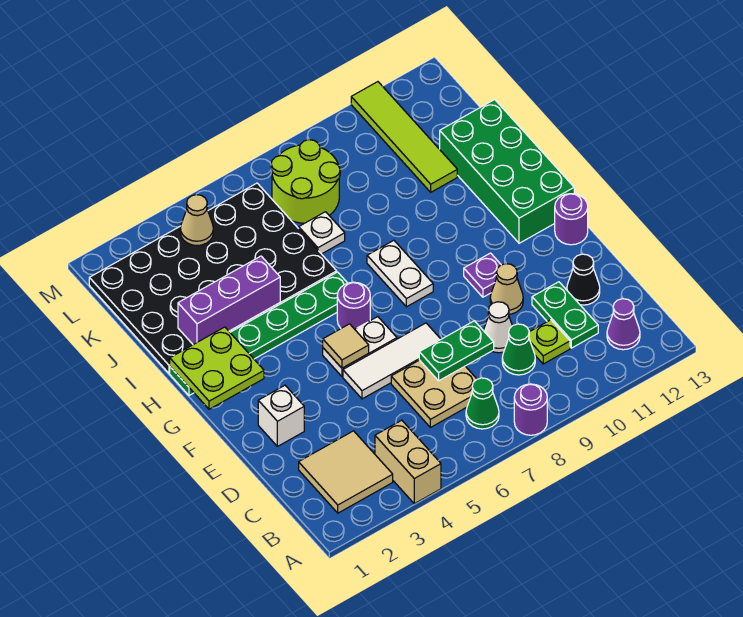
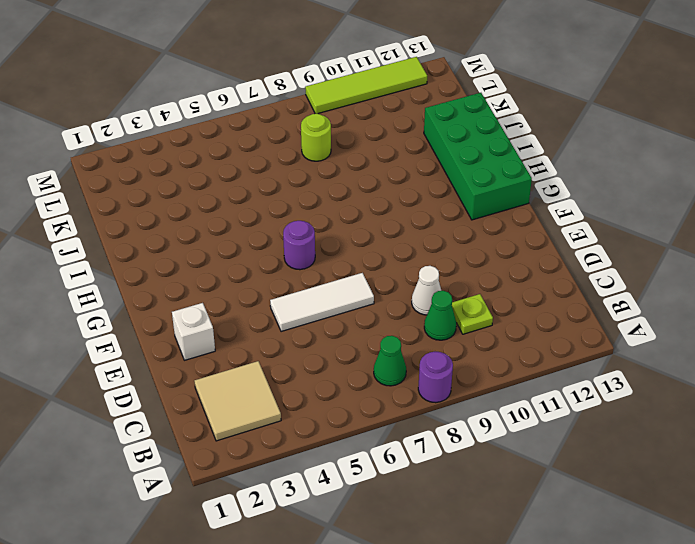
lime round brick K8 level 1 -> lime round brick K7:L8 level 1
lime tile M9:M12 level 1 -> lime tile J11:M11 level 1
none -> tan brick A4:B4 level 1
none -> purple cone B12 level 1
none -> tan plate C6:D7 level 1
none -> green plate C11:D11 level 1

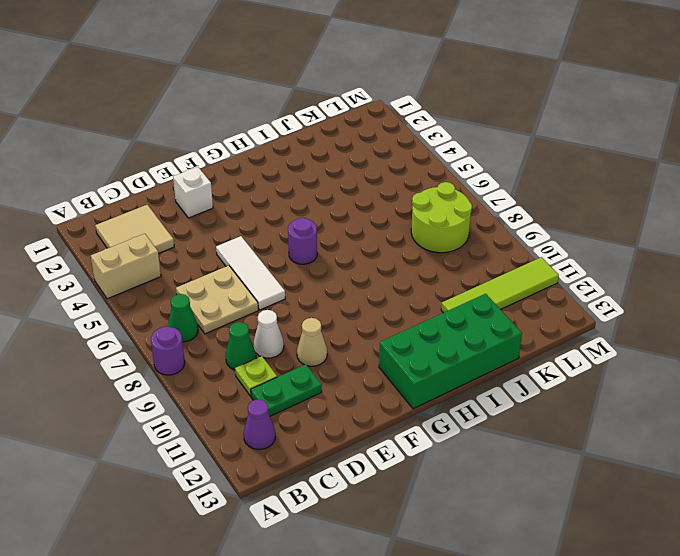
none -> black cone D12 level 1
none -> white plate F5:F6 level 1
none -> purple plate F10 level 1
none -> purple round brick F13 level 1

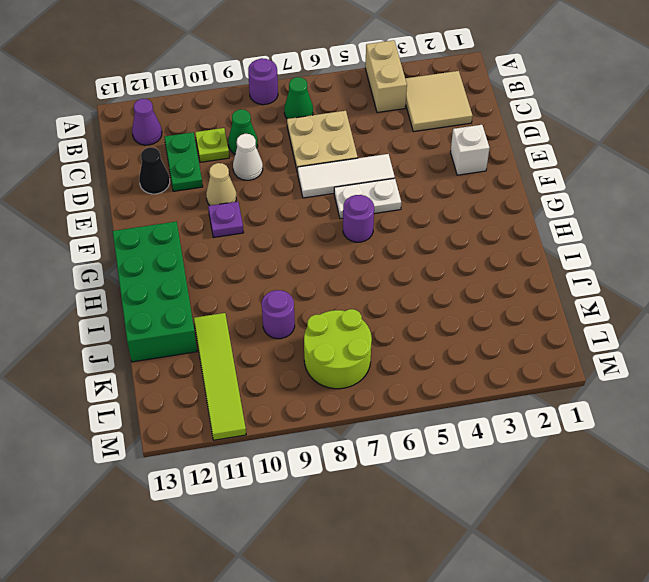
purple round brick J9 level 1 -> purple round brick F13 level 1
none -> white plate G8:H8 level 1
none -> green plate H1:H6 level 1
none -> black plate I1:L6 level 1
none -> white plate J7 level 1

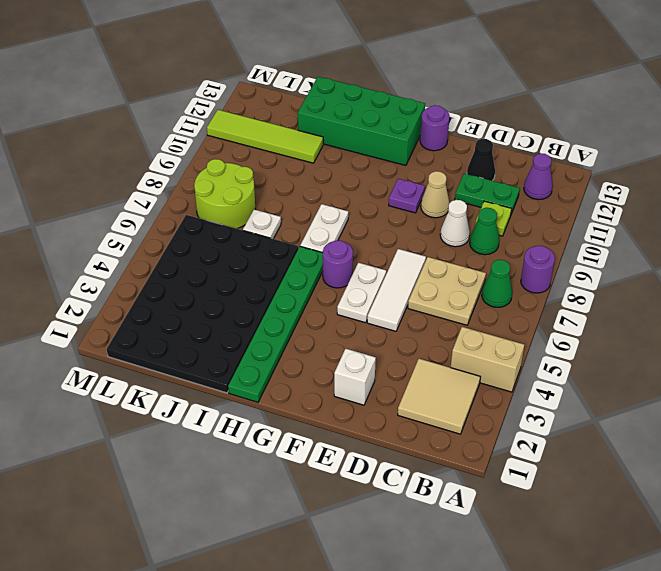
white plate H7:H8 level 1 -> white plate G8:H8 level 1
none -> green plate D7:D8 level 2
none -> tan tile F5 level 2
none -> lime plate G1:H2 level 2
none -> purple brick I2:I4 level 2

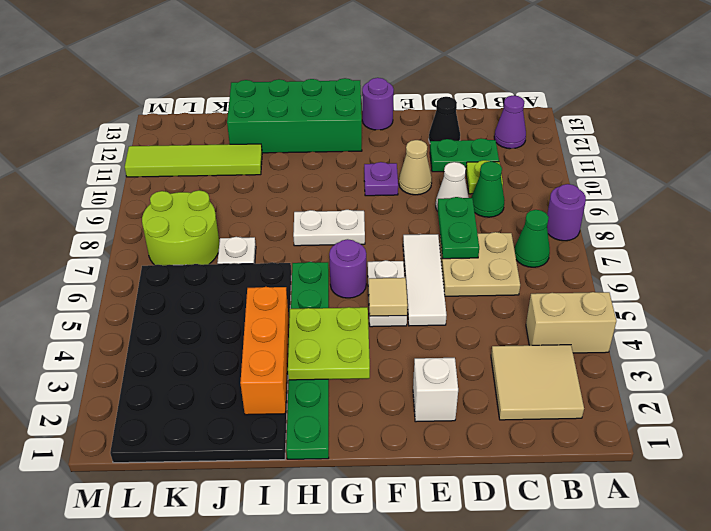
lime plate G3:H4 level 2 -> lime plate G1:H2 level 2
orange brick I2:I4 level 2 -> purple brick I2:I4 level 2
none -> tan cone L4 level 2

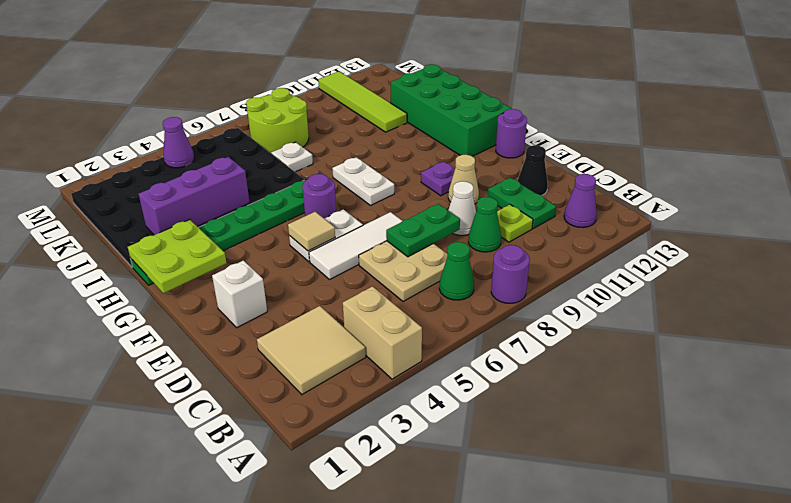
purple cone L4 level 2 -> tan cone L4 level 2

